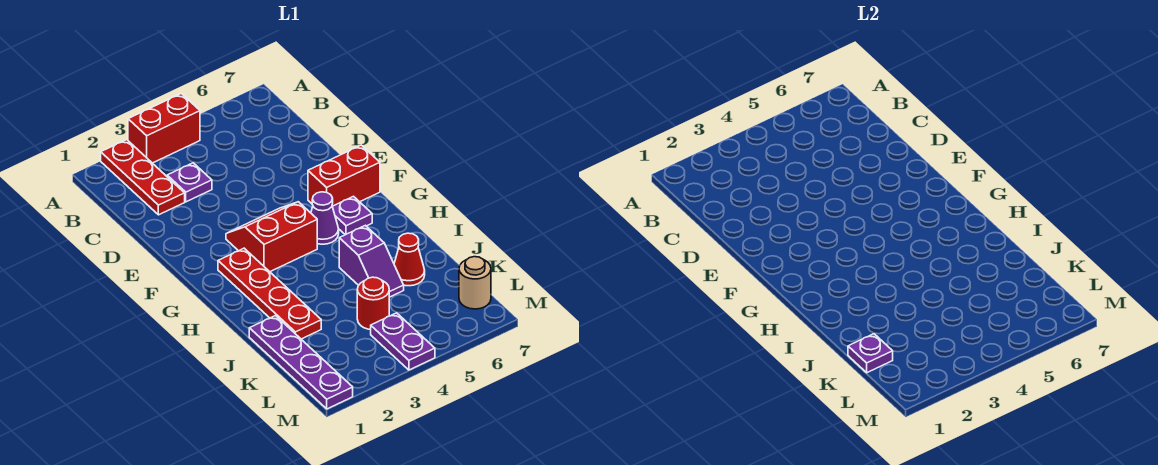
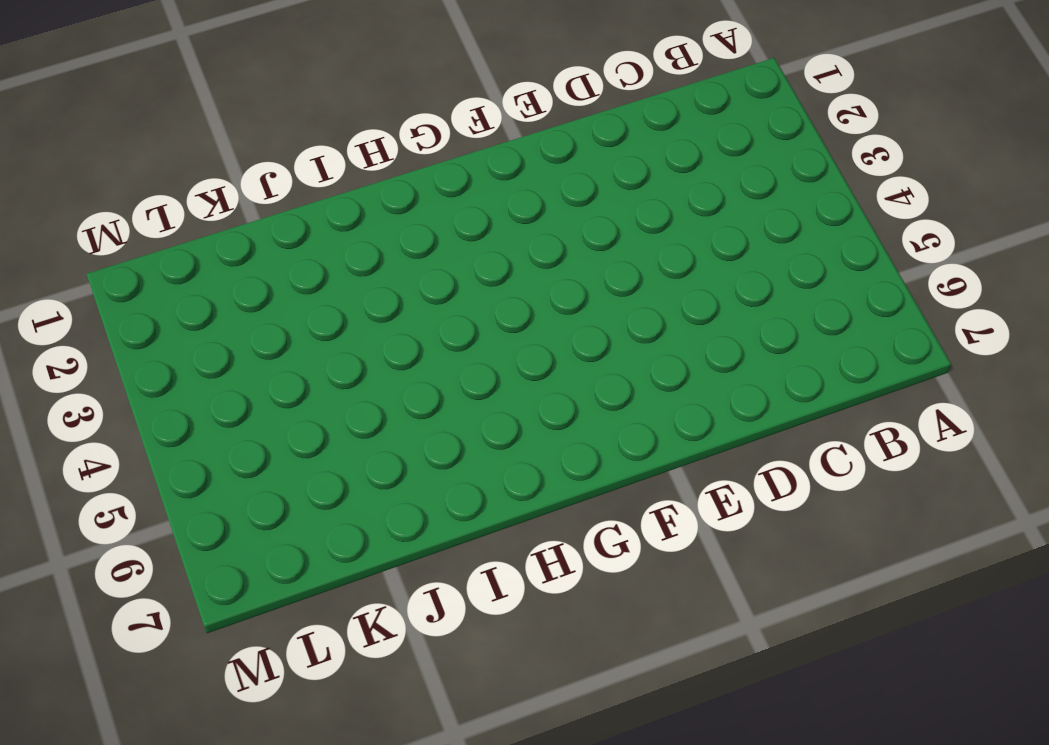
none -> red plate A2:C2 level 1
none -> red brick A3:A4 level 1
none -> purple plate C3 level 1

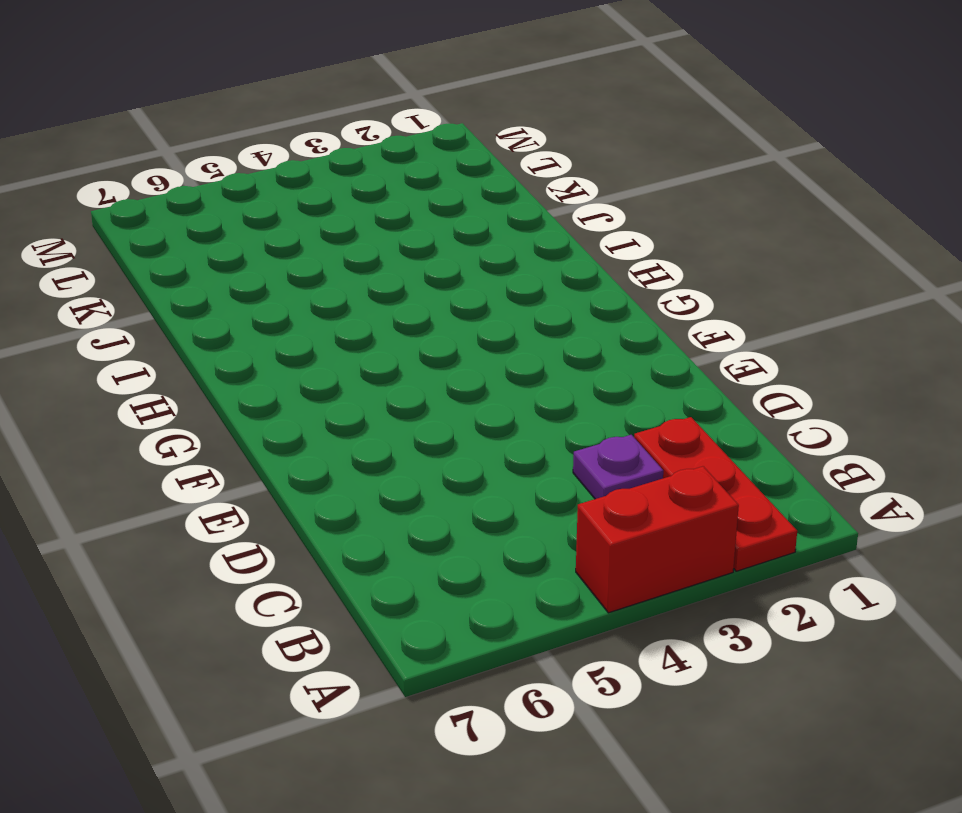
none -> red slope F3:G4 level 1 top G
none -> red brick F6:F7 level 1
none -> red plate G2:J2 level 1

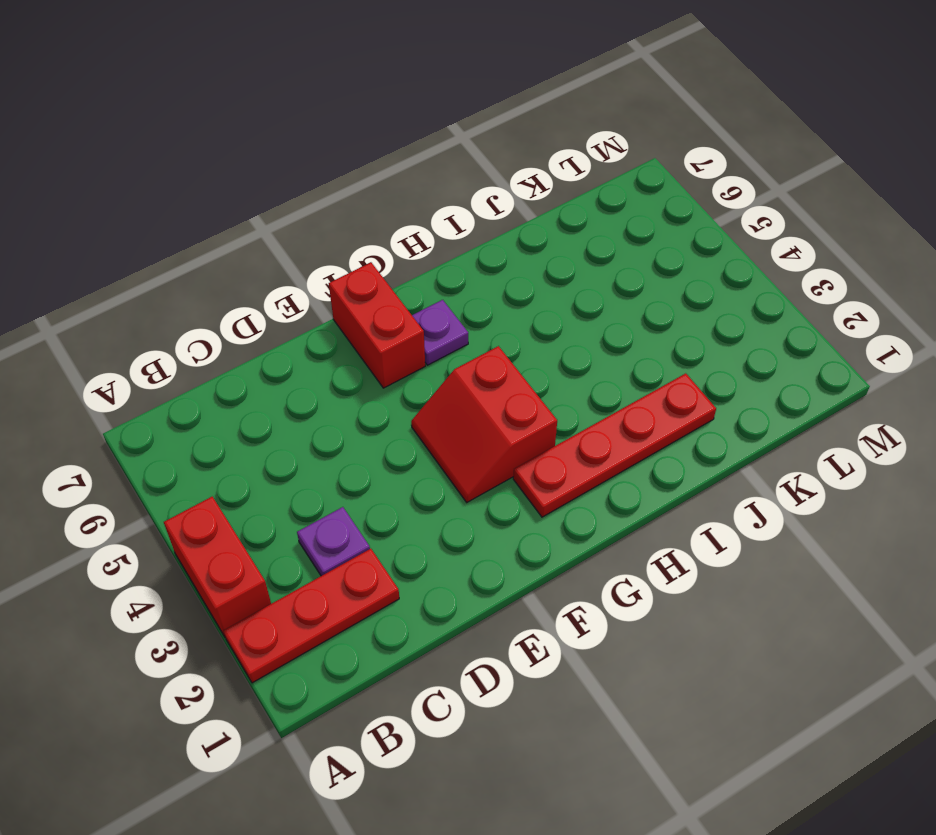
none -> purple cone G5 level 1
none -> purple slope I5:J5 level 1 top I
none -> purple plate J1:M1 level 1

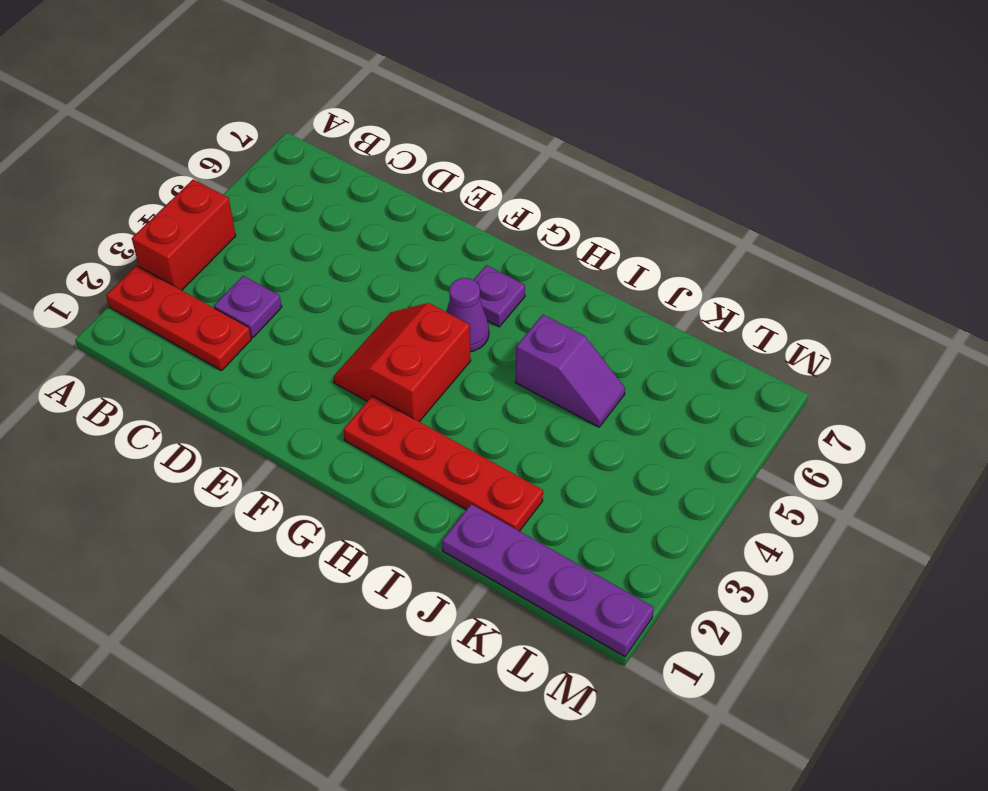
none -> red brick F6:F7 level 1
none -> red cone J6 level 1
none -> red round brick K4 level 1

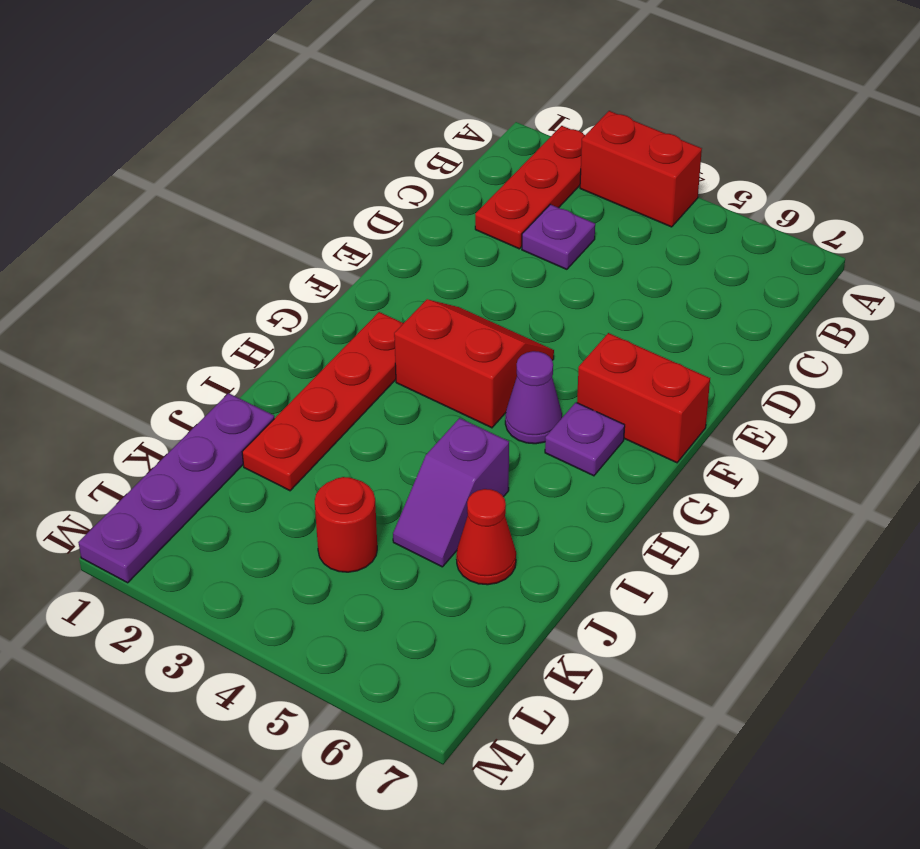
none -> purple plate L4:M4 level 1
none -> tan round brick L7 level 1
none -> purple plate K1 level 2

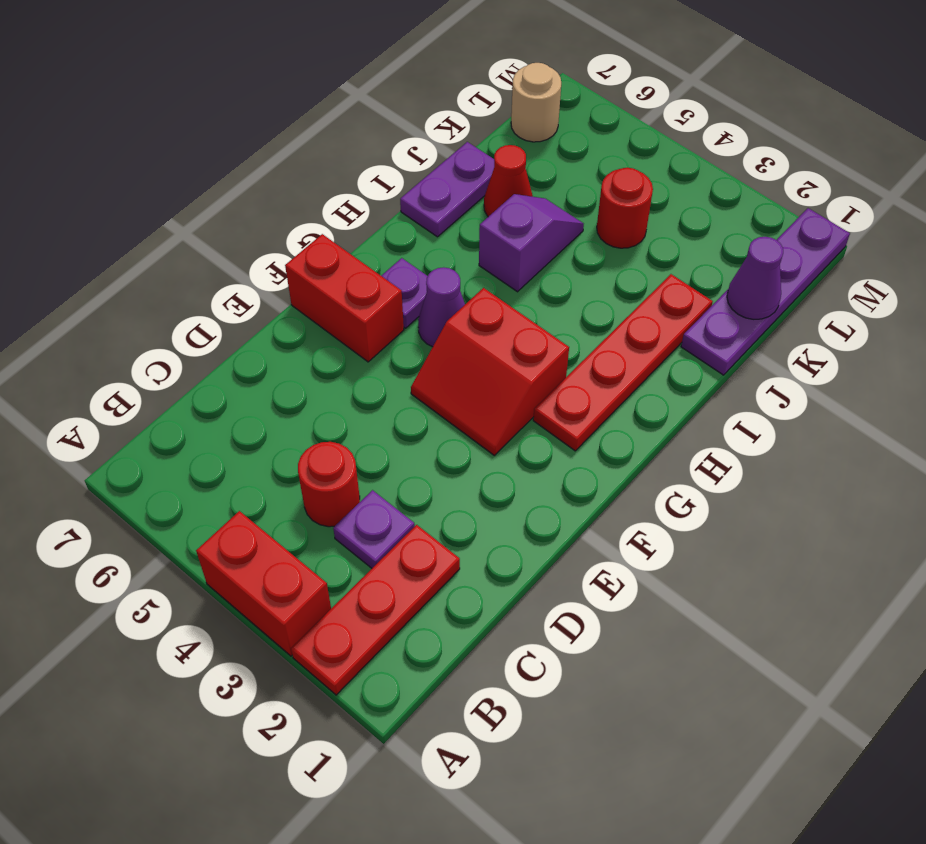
red round brick C4 level 1 -> none
purple plate I7:J7 level 1 -> purple plate L4:M4 level 1
purple cone K1 level 2 -> purple plate K1 level 2

